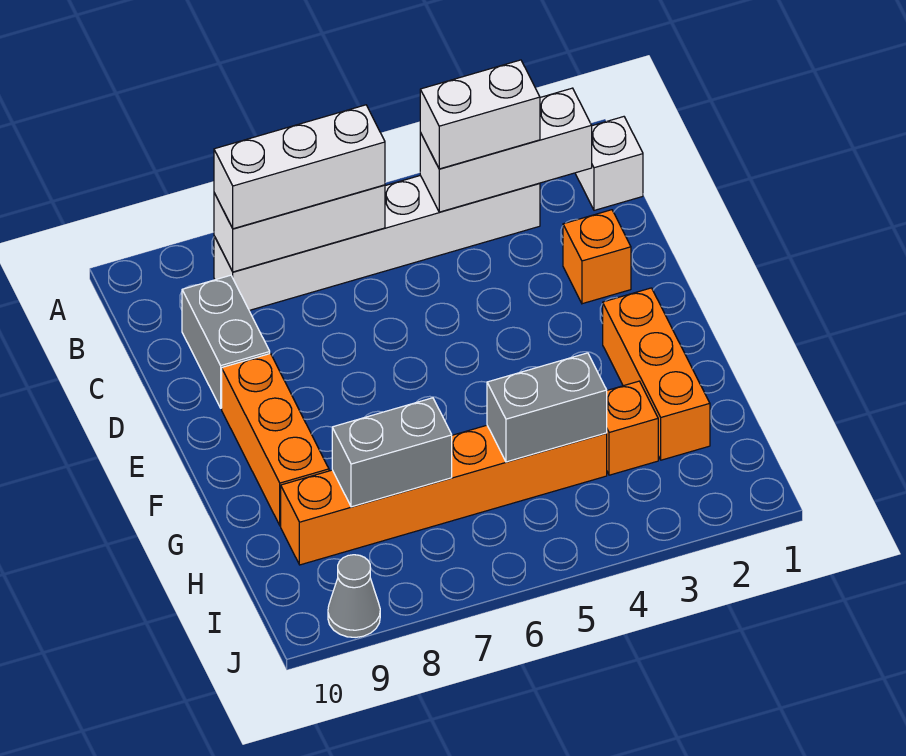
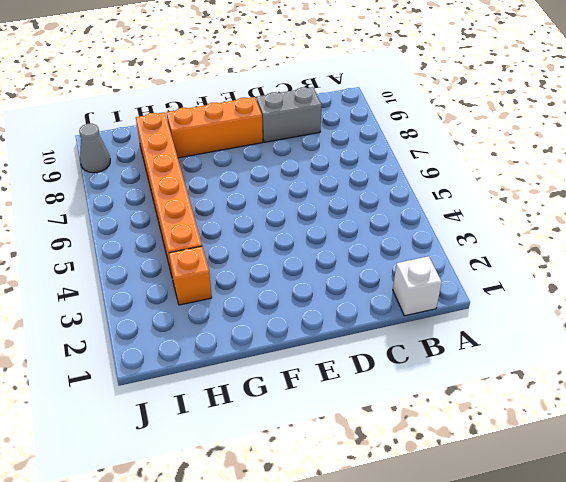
none -> white brick B3:B8 level 1
none -> orange brick D2 level 1
none -> orange brick F2:H2 level 1

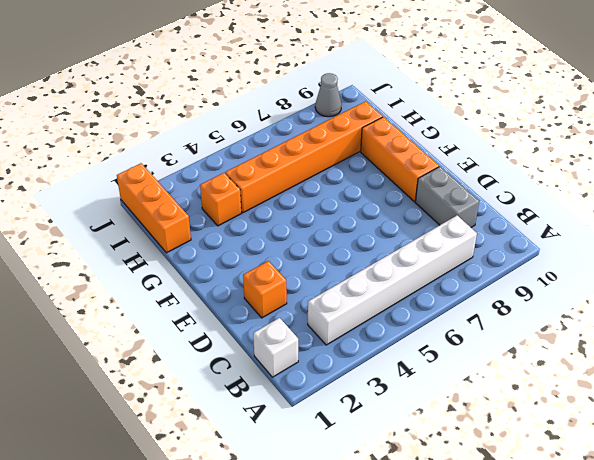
orange brick H1:J1 level 1 -> orange brick F2:H2 level 1
none -> white brick B2:B4 level 2
none -> white brick B6:B8 level 2
none -> grey brick H4:H5 level 2

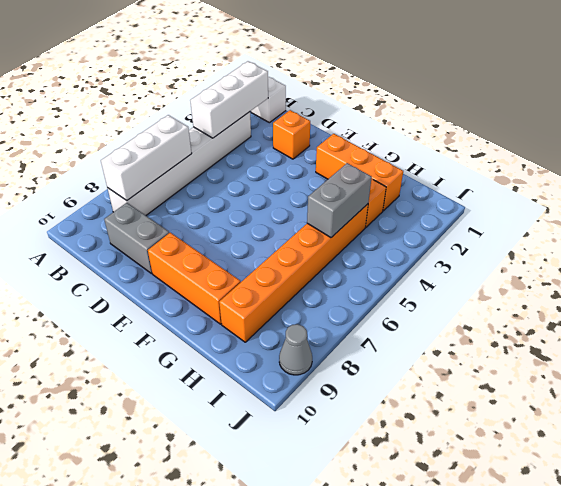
none -> grey brick H7:H8 level 2
none -> white brick B3:B4 level 3
none -> white brick B6:B8 level 3

